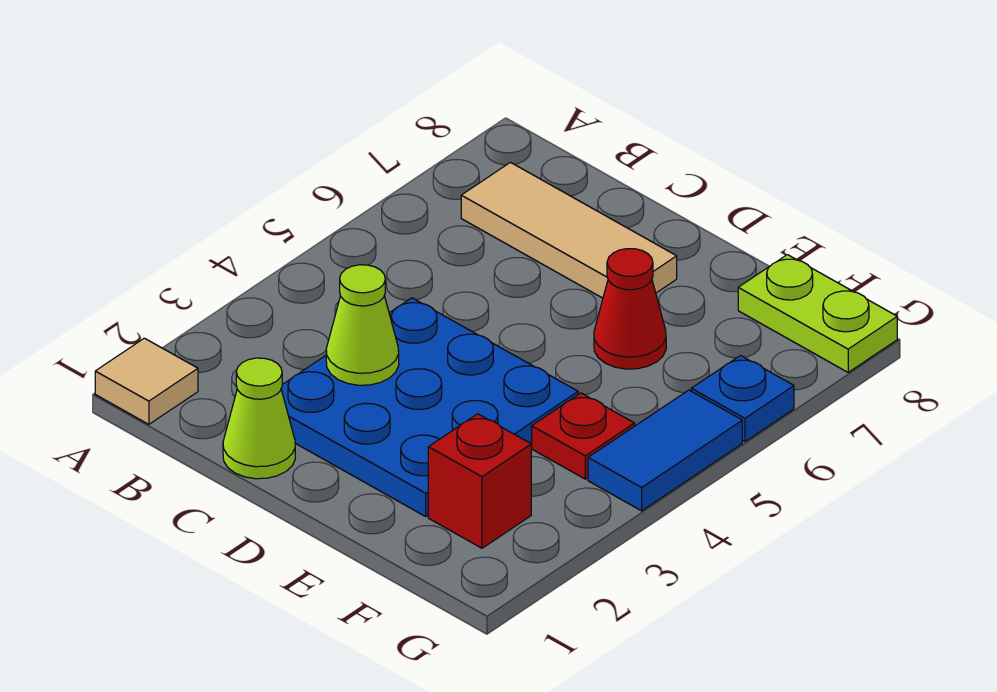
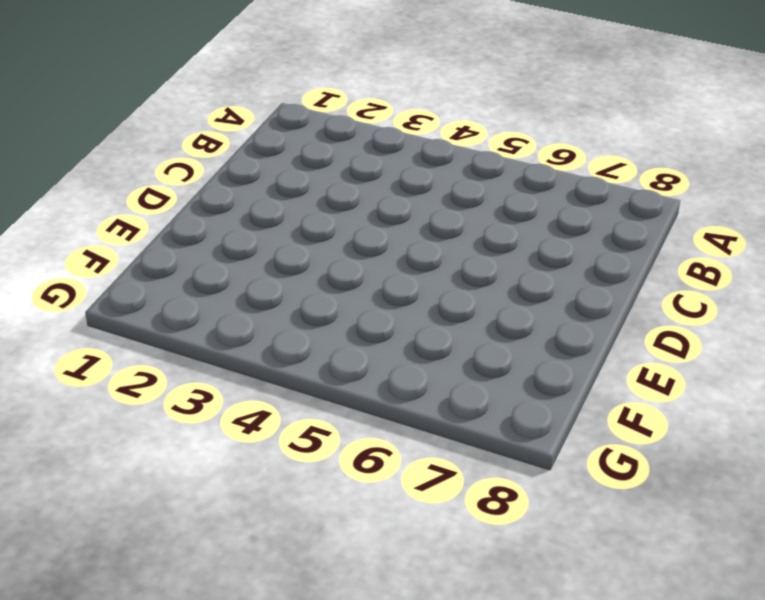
none -> tan tile A1 level 1
none -> tan tile B7:D7 level 1

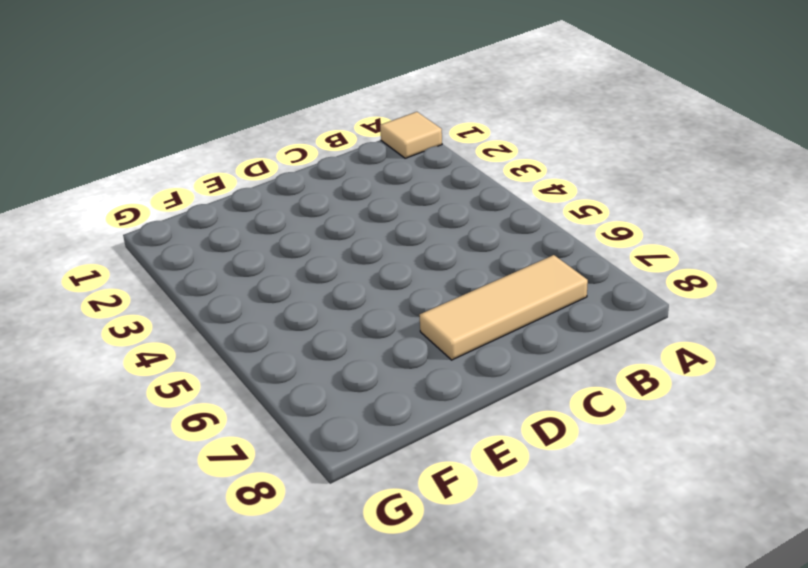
none -> lime cone C1 level 1
none -> blue plate C2:E4 level 1

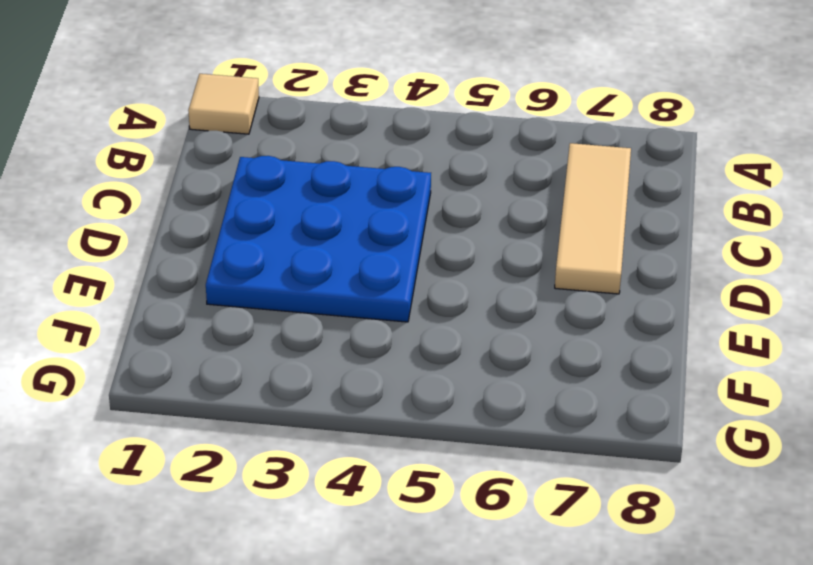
none -> lime cone C1 level 1
none -> red cone E6 level 1

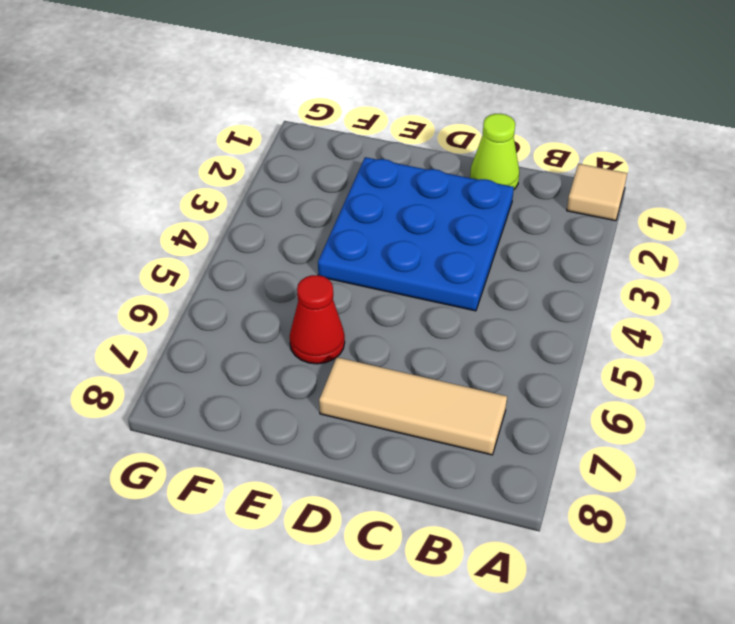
none -> red brick F2 level 1
none -> red plate F4 level 1

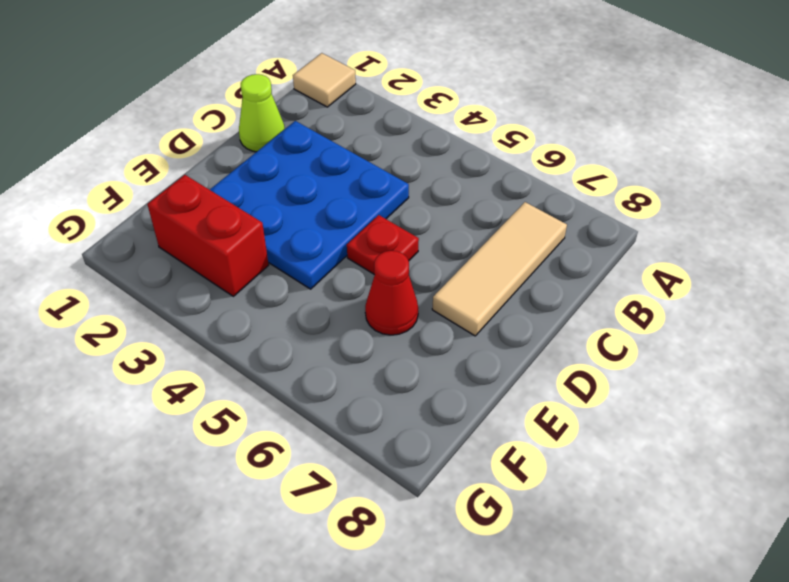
red plate D5 level 1 -> red plate F4 level 1
red brick F2:F3 level 1 -> red brick F2 level 1
none -> lime plate F8:G8 level 1
none -> blue tile G4:G5 level 1

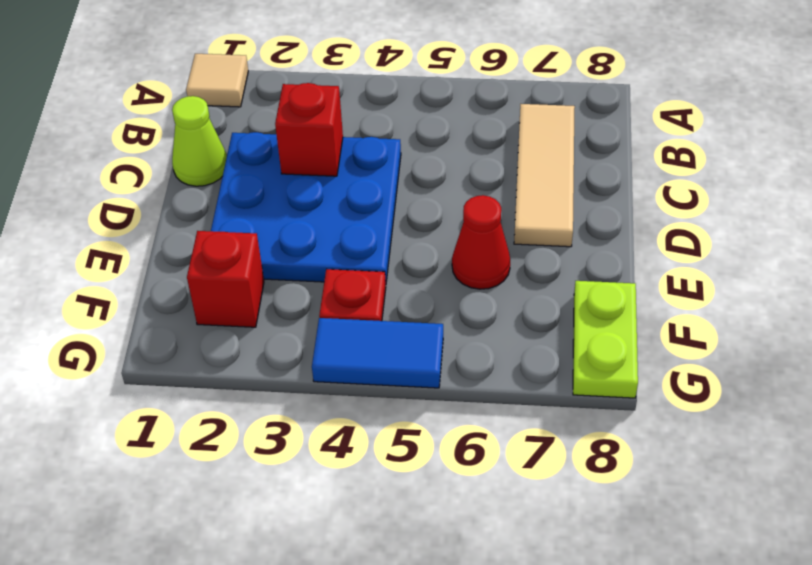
red brick C3 level 2 -> lime cone C3 level 2
none -> blue plate G6 level 1

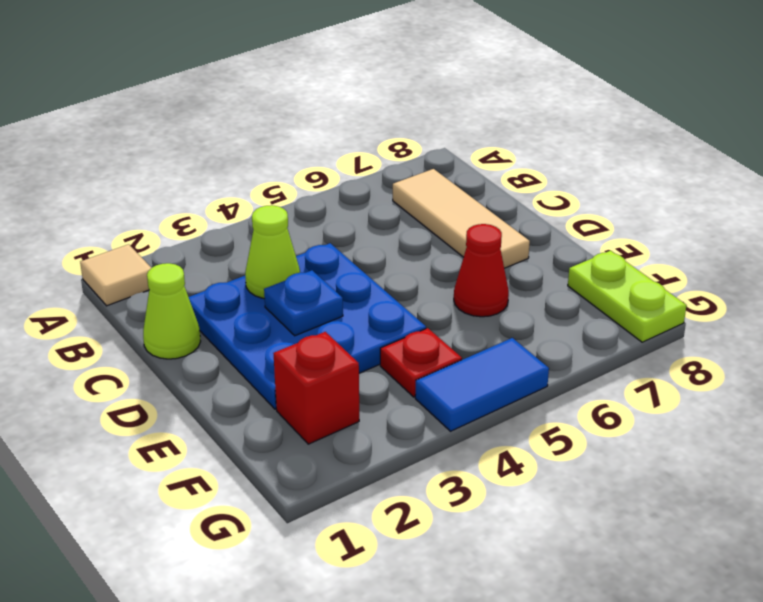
blue plate D3 level 2 -> blue plate G6 level 1

